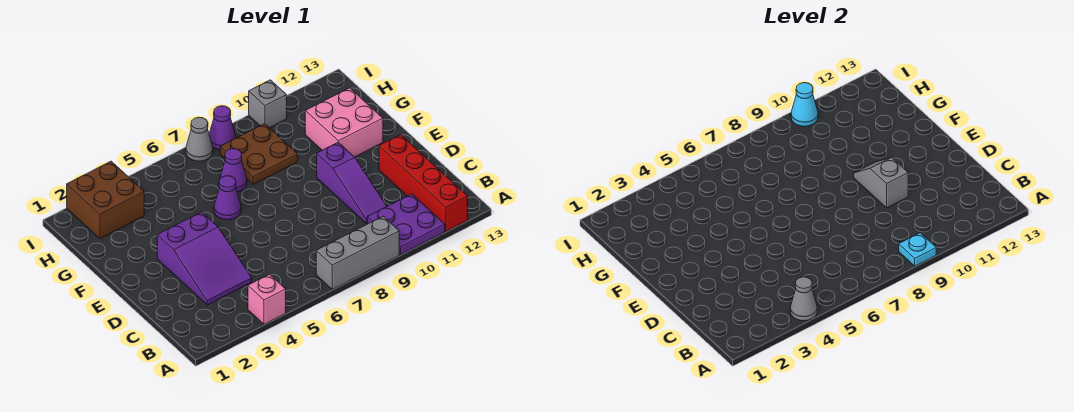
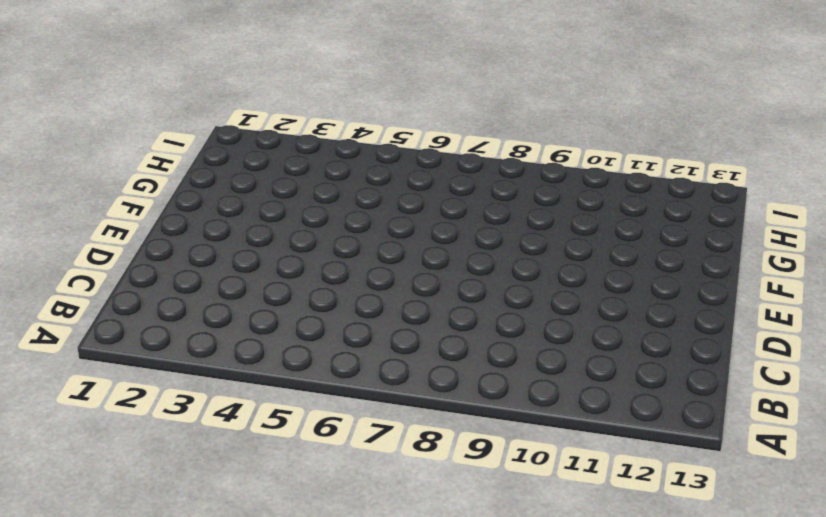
none -> pink brick A4 level 1
none -> grey brick A7:A9 level 1
none -> purple plate A10:B11 level 1

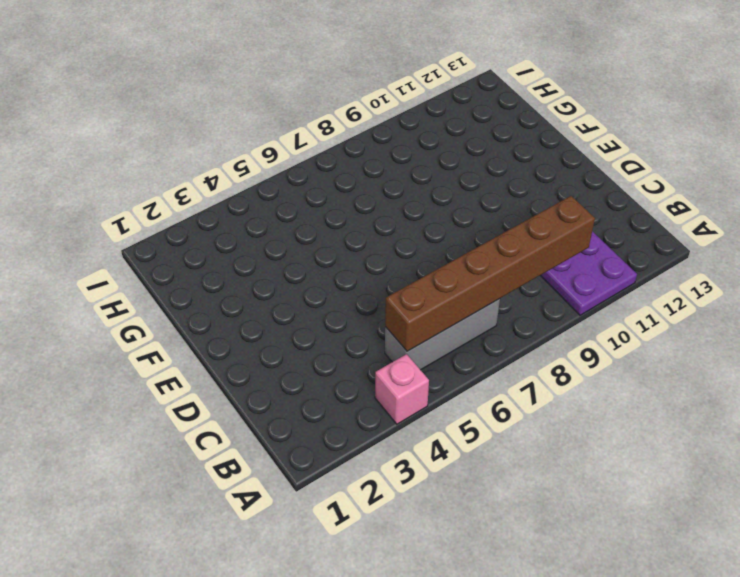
grey brick B5:B7 level 1 -> grey brick A7:A9 level 1
brown brick B5:B10 level 2 -> none
none -> red brick A12:D12 level 1
none -> purple slope C3:E4 level 1 top E
none -> purple slope C10:E10 level 1 top E

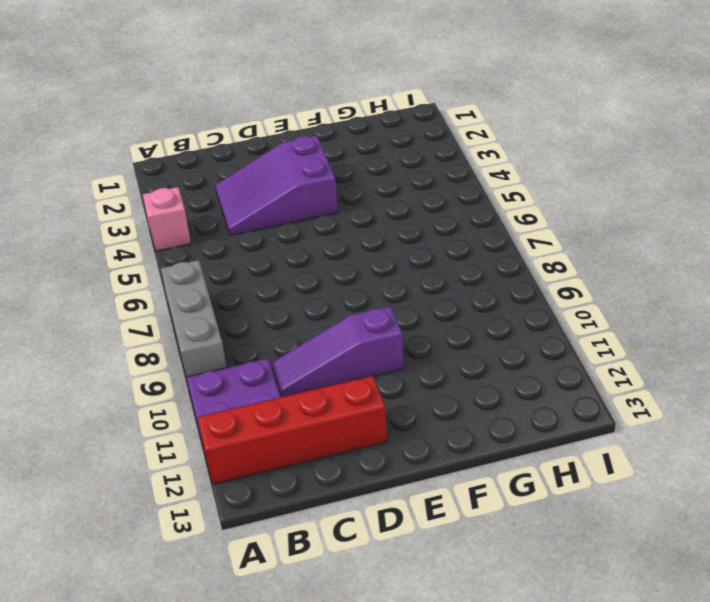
none -> purple cone F6 level 1
none -> pink brick F11:G12 level 1
none -> purple cone G7 level 1

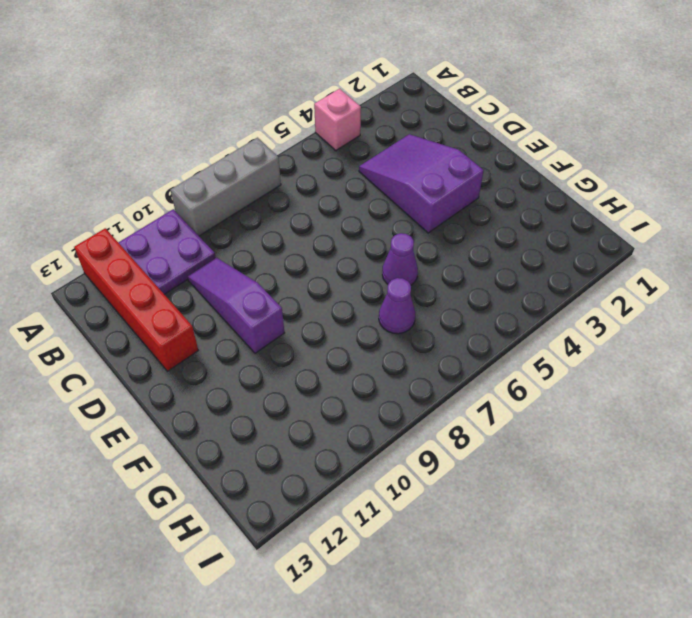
none -> pink brick F11:G12 level 1
none -> brown plate G8:H9 level 1
none -> brown brick H2:I3 level 1

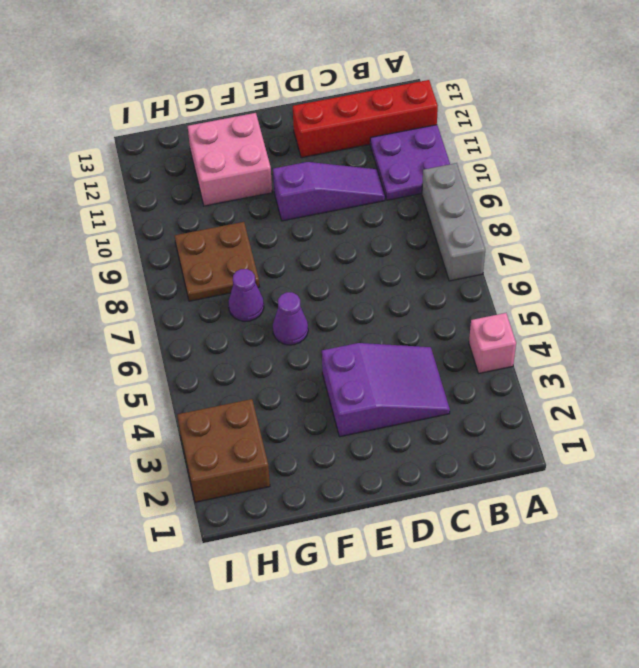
none -> grey cone I7 level 1
none -> purple cone I8 level 1
none -> grey brick I10 level 1

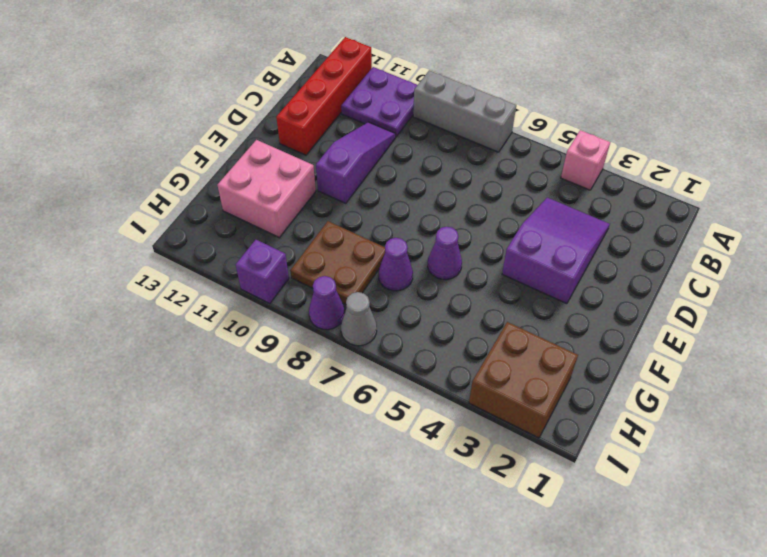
purple brick I10 level 1 -> grey brick I10 level 1
none -> grey cone A4 level 2
none -> cyan plate A9 level 2
none -> grey slope D10:E10 level 2 top D

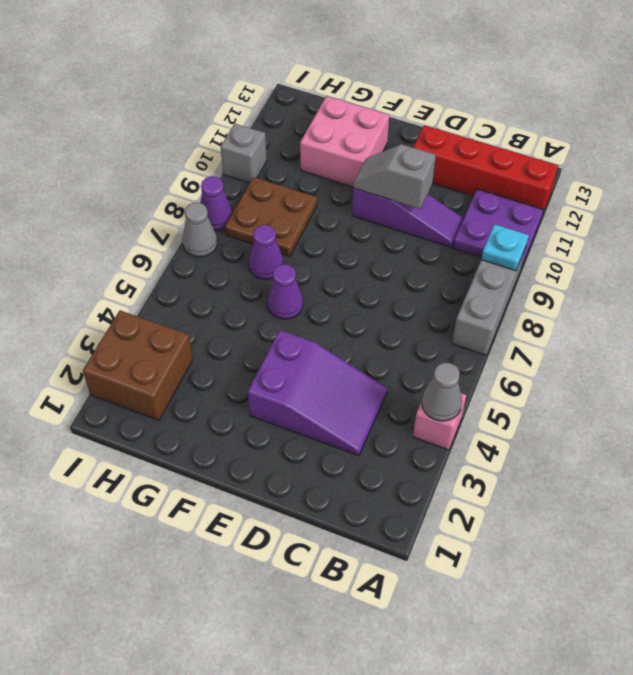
none -> cyan cone I10 level 2

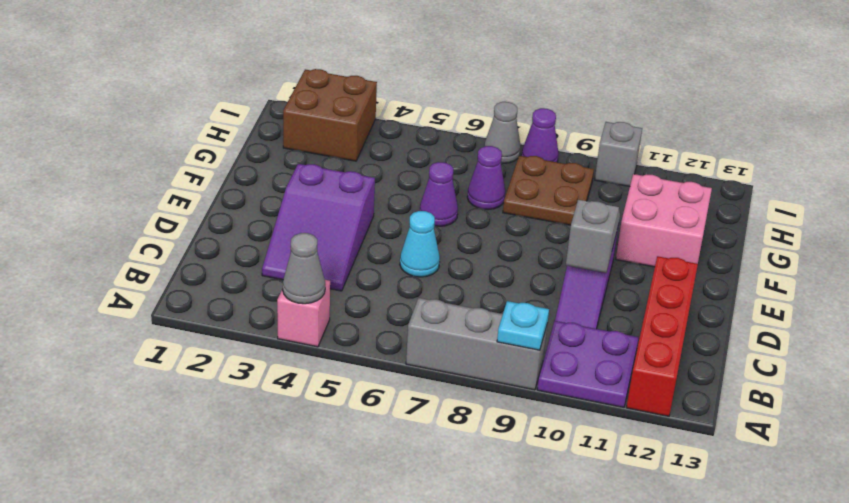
cyan cone D6 level 1 -> cyan cone I10 level 2

